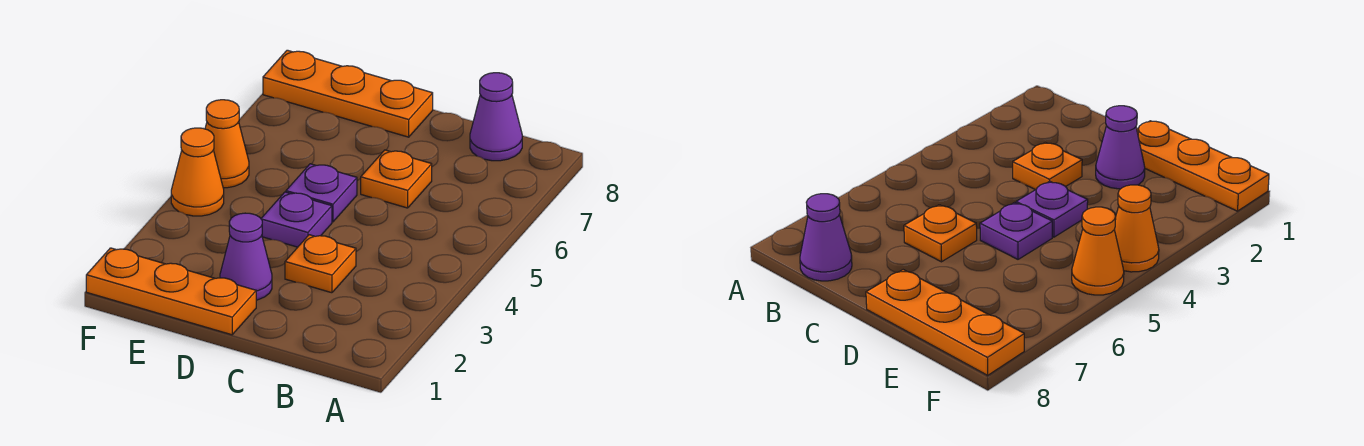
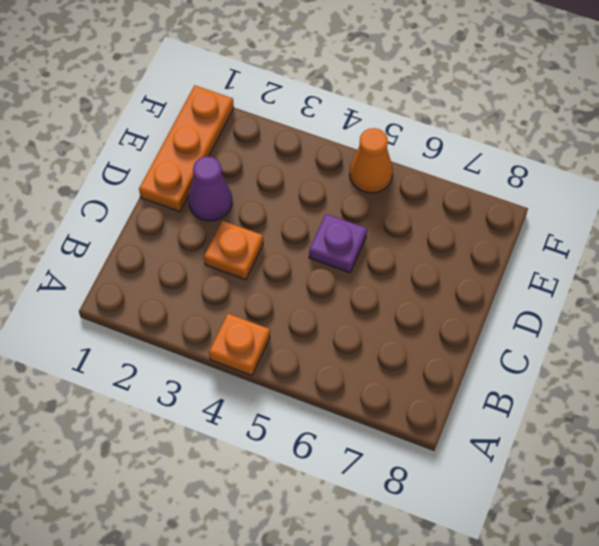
orange plate A4 level 1 -> orange plate C6 level 1
none -> purple cone B8 level 1
none -> purple plate D4 level 1

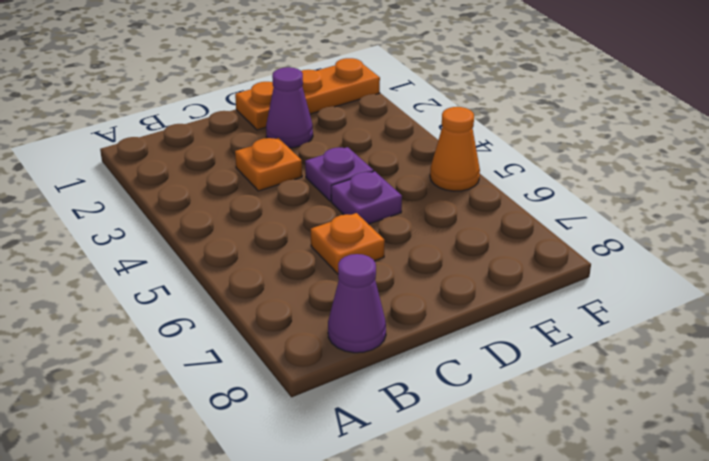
none -> orange plate D8:F8 level 1
none -> orange cone F4 level 1

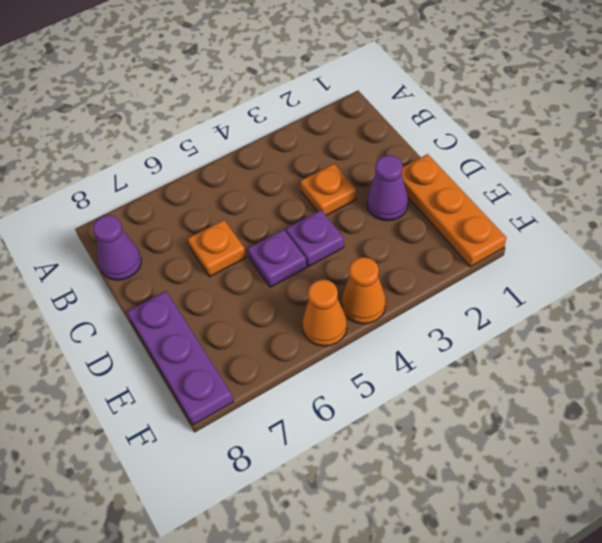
purple plate D8:F8 level 1 -> orange plate D8:F8 level 1

